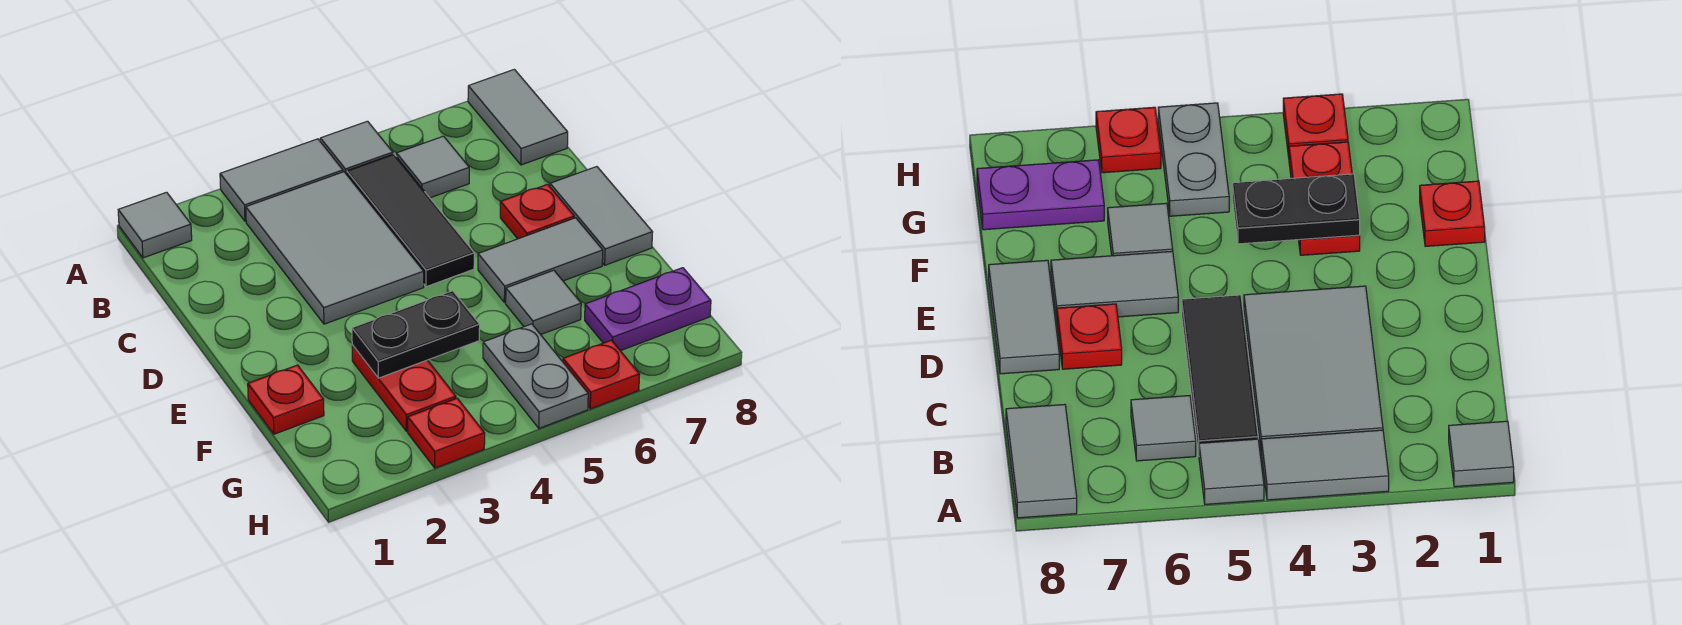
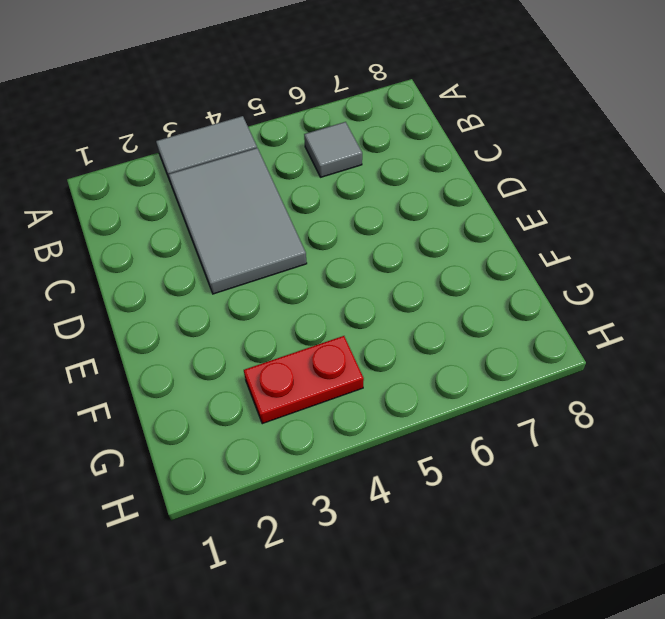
red plate G3:G4 level 1 -> red plate F3:G3 level 1
none -> grey tile A1 level 1
none -> grey tile A5 level 1
none -> grey tile A8:B8 level 1

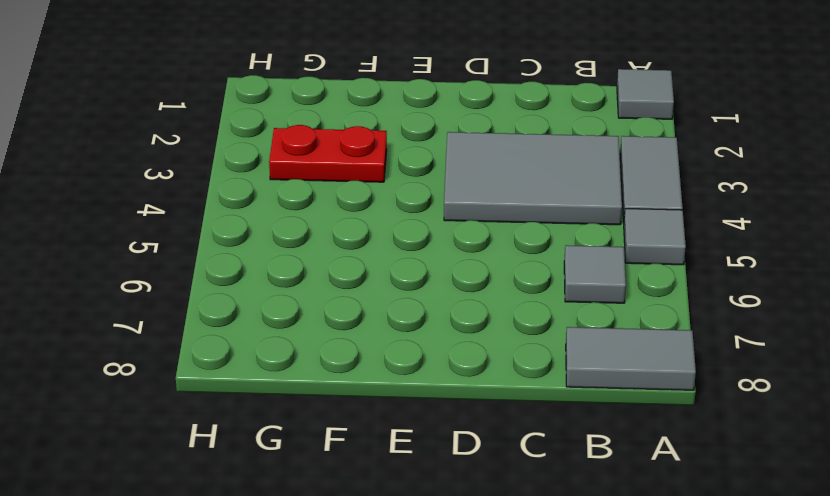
none -> black tile B5:D5 level 1
none -> red plate D7 level 1
none -> grey tile D8:E8 level 1

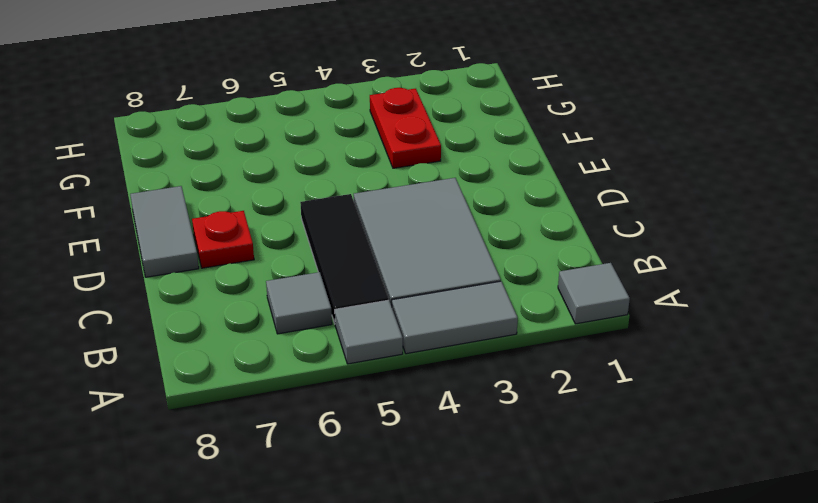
none -> grey tile A8:B8 level 1
none -> grey tile E6:E7 level 1
none -> red plate F1 level 1

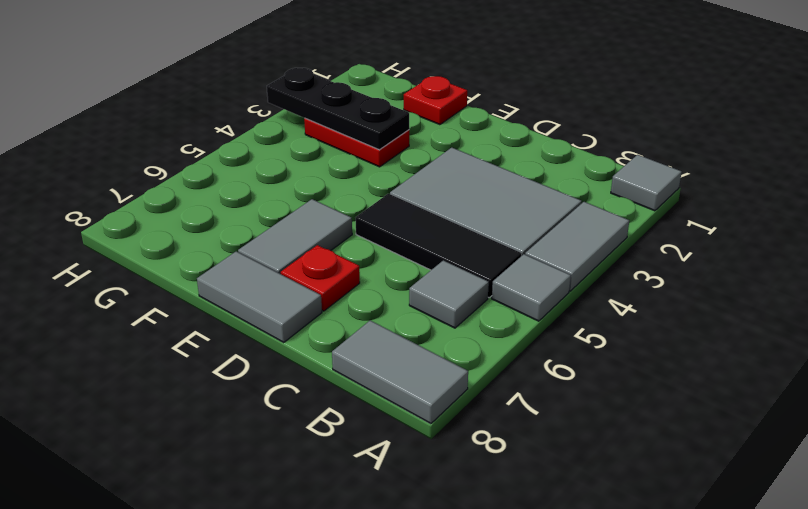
black plate F3:H3 level 2 -> black plate F3:F4 level 2
none -> grey tile F6 level 1
none -> grey plate G5:H5 level 1
none -> purple plate G7:G8 level 1

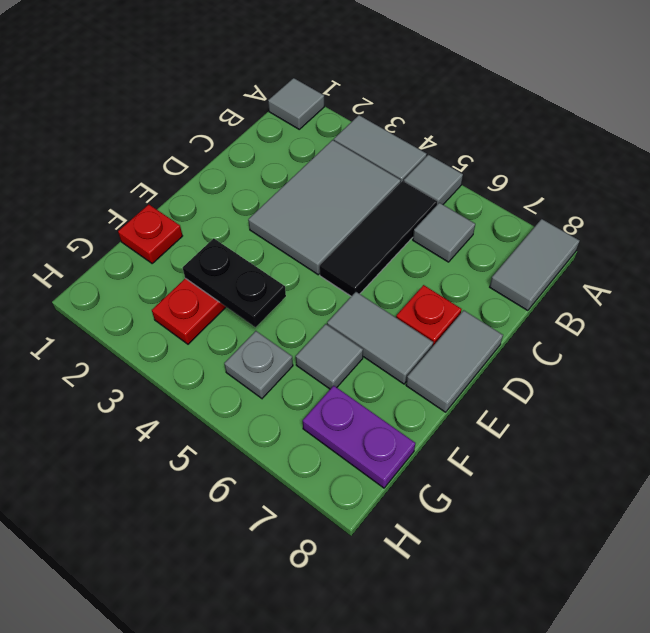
grey plate G5 level 1 -> grey plate G5:H5 level 1
none -> red plate H3 level 1
none -> red plate H6 level 1

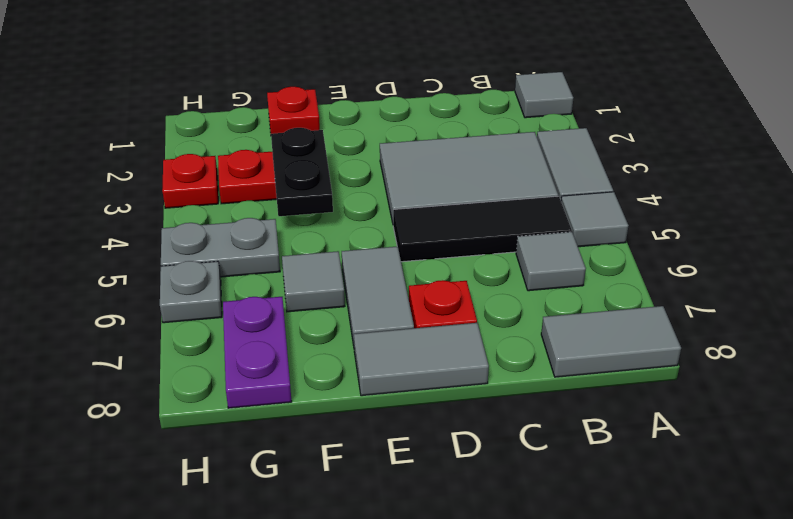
grey plate H6 level 1 -> red plate H6 level 1

